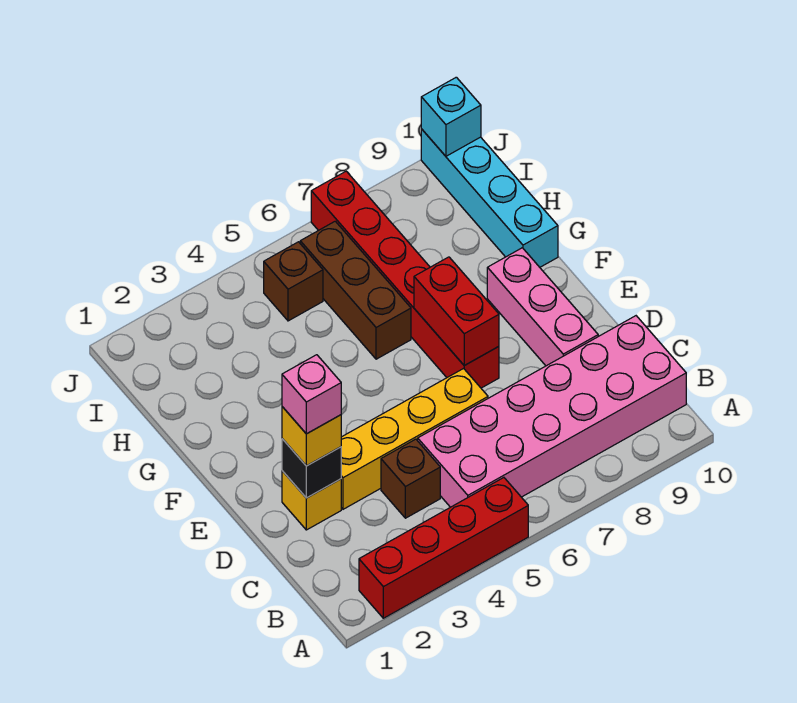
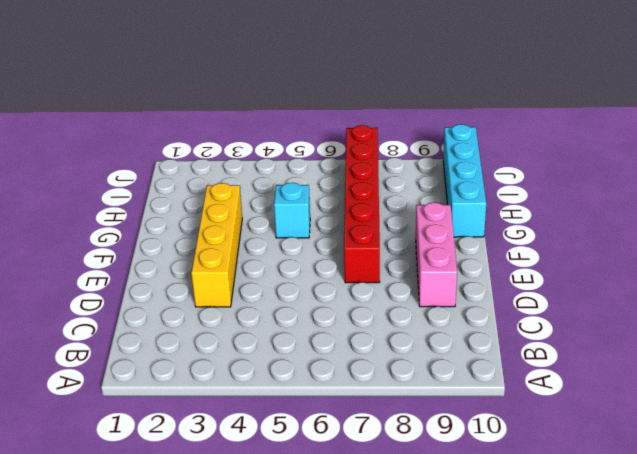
yellow brick D3:G3 level 1 -> yellow brick D3:D6 level 1
cyan brick G5 level 1 -> cyan brick J10 level 2
none -> red brick A2:A5 level 1
none -> pink brick B5:C10 level 1
none -> brown brick C4 level 1

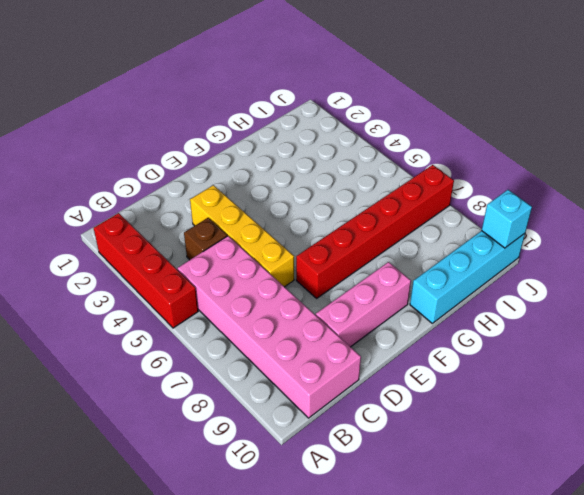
none -> yellow brick D2 level 1
none -> brown brick G6:I6 level 1
none -> brown brick I5 level 1

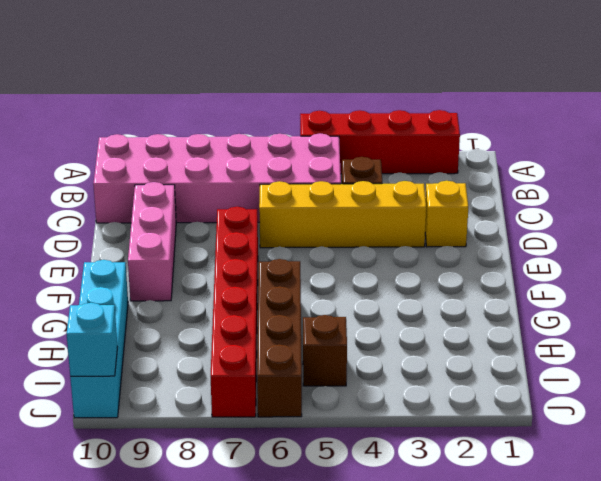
brown brick G6:J6 level 1 -> brown brick G6:I6 level 1
none -> black brick D2 level 2
none -> red brick E7:F7 level 2
none -> yellow brick D2 level 3

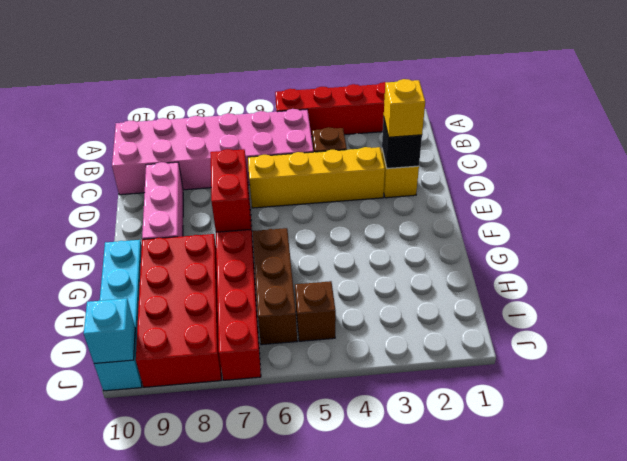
red brick G8:J9 level 1 -> none
none -> pink brick D2 level 4

